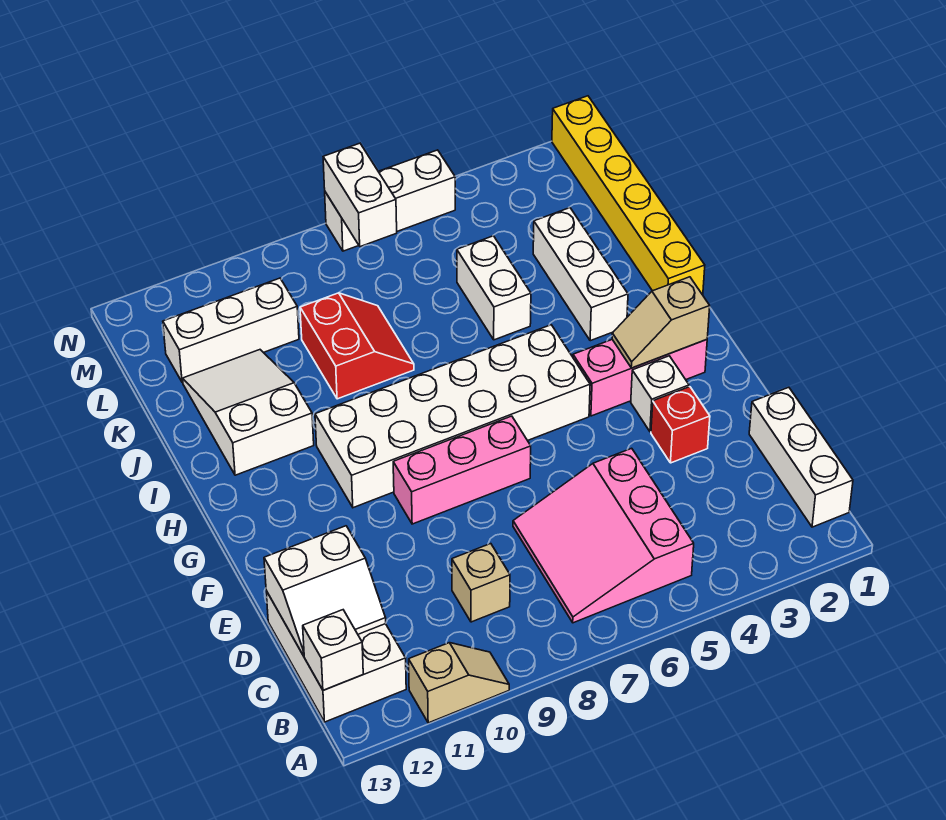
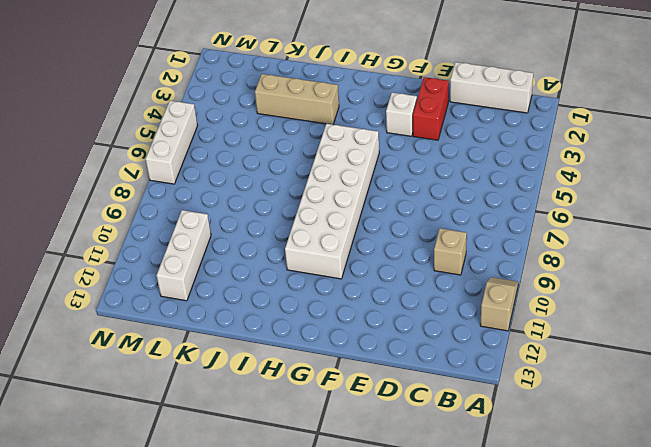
red brick E2:E3 level 1 -> red brick E3 level 1
tan brick I3:K3 level 1 -> white brick I3:K3 level 1
none -> pink slope B5:D7 level 1 top 5
none -> white brick B12:D13 level 1
none -> pink brick F7:F9 level 1

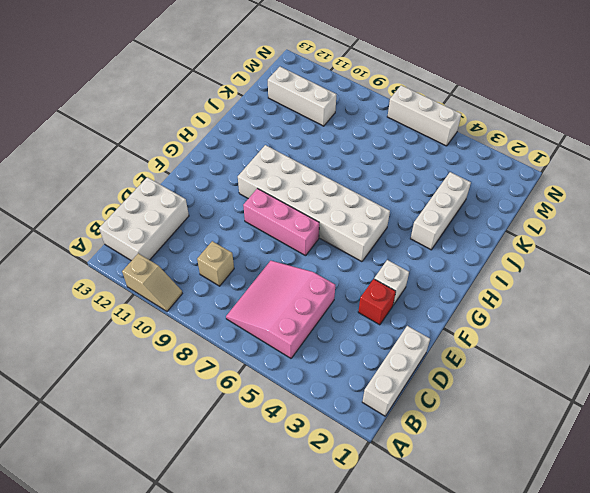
none -> pink brick G2:G4 level 1
none -> yellow brick I1:N1 level 1
none -> white slope I11:K12 level 1 top I

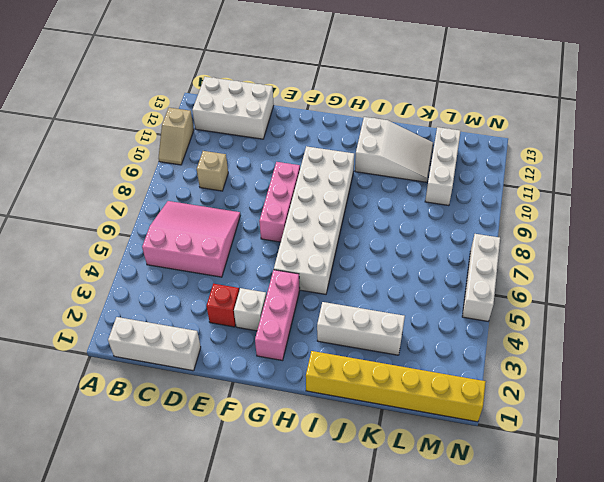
none -> white brick J5:K5 level 1
none -> red slope J8:K9 level 1 top 9
none -> white brick B13 level 2

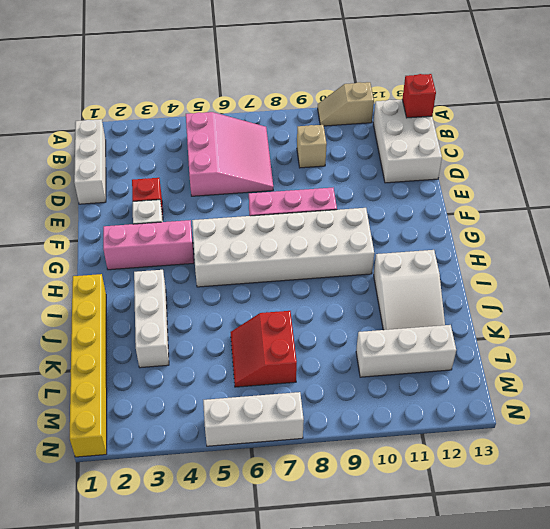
red brick B13 level 2 -> white brick B13 level 2
red slope K6:L7 level 1 top 7 -> red slope J8:K9 level 1 top 9
none -> white brick J5:K5 level 1
none -> white slope C12:D13 level 2 top D
none -> tan slope G2:G3 level 2 top 2

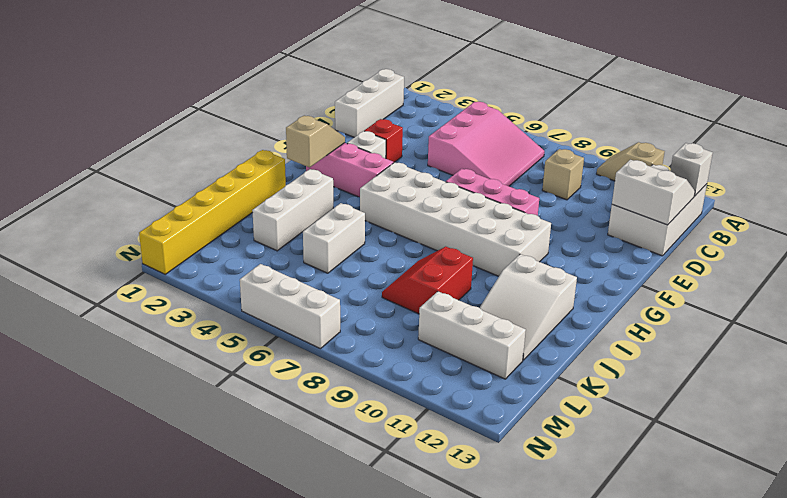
tan slope G2:H2 level 2 top H -> tan slope G2:G3 level 2 top 2
none -> white brick M7:N7 level 2

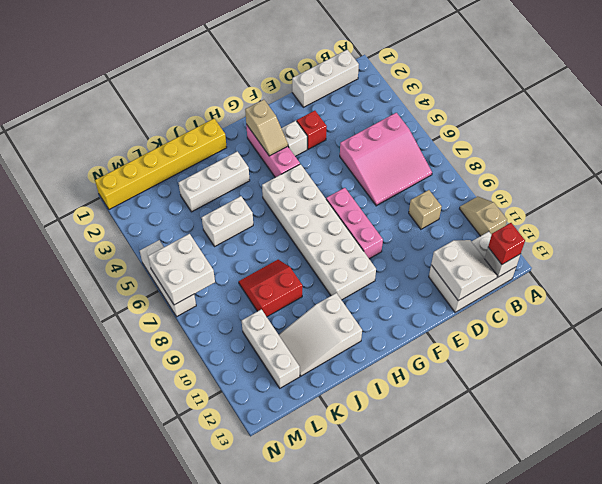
red brick B13 level 3 -> none
white brick M6:N7 level 2 -> white brick M7:N7 level 2

